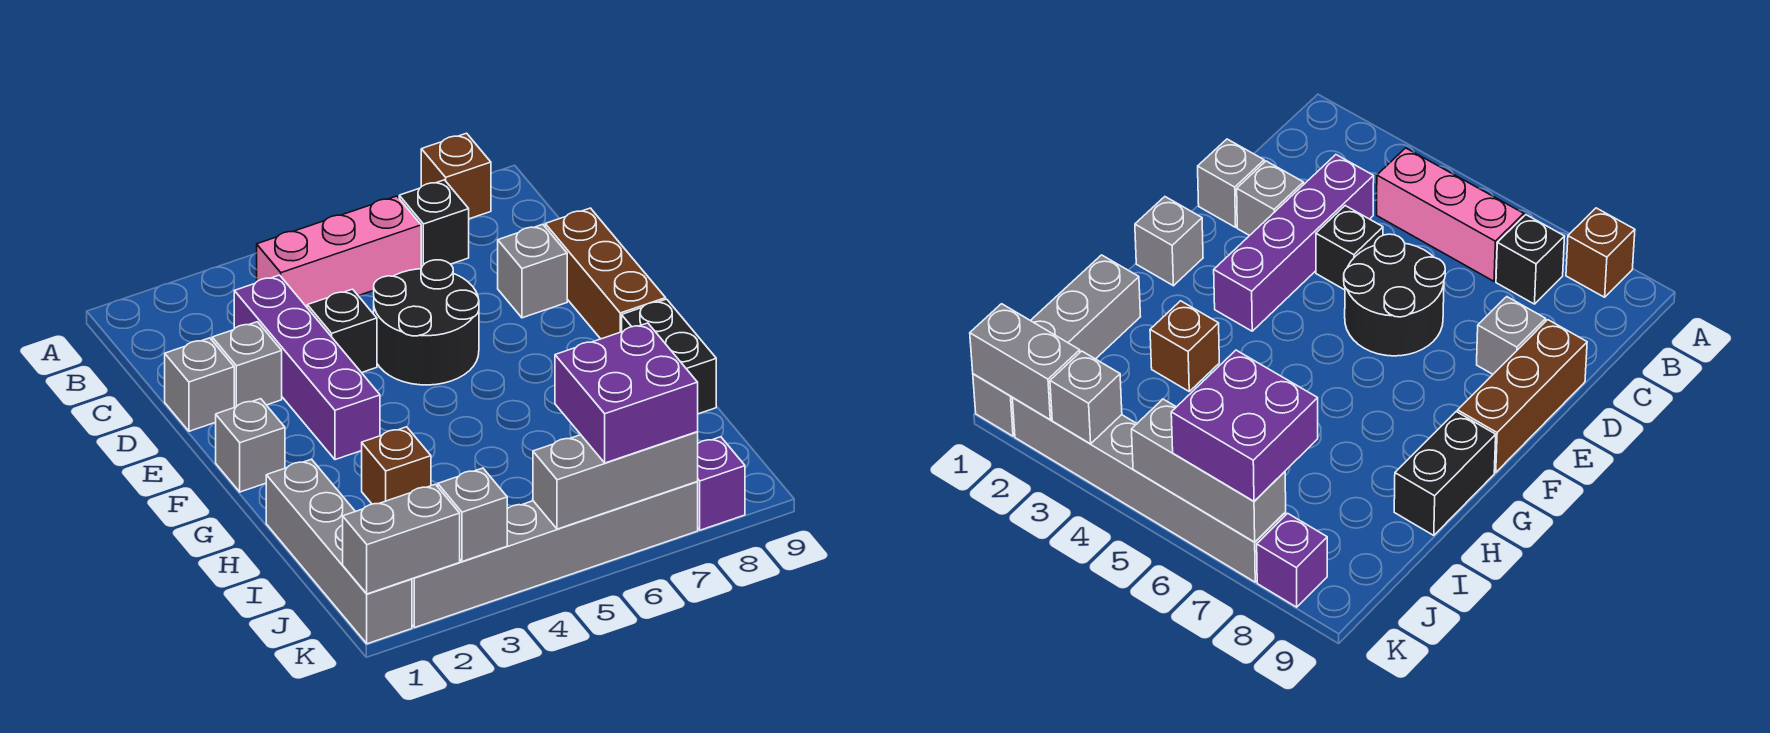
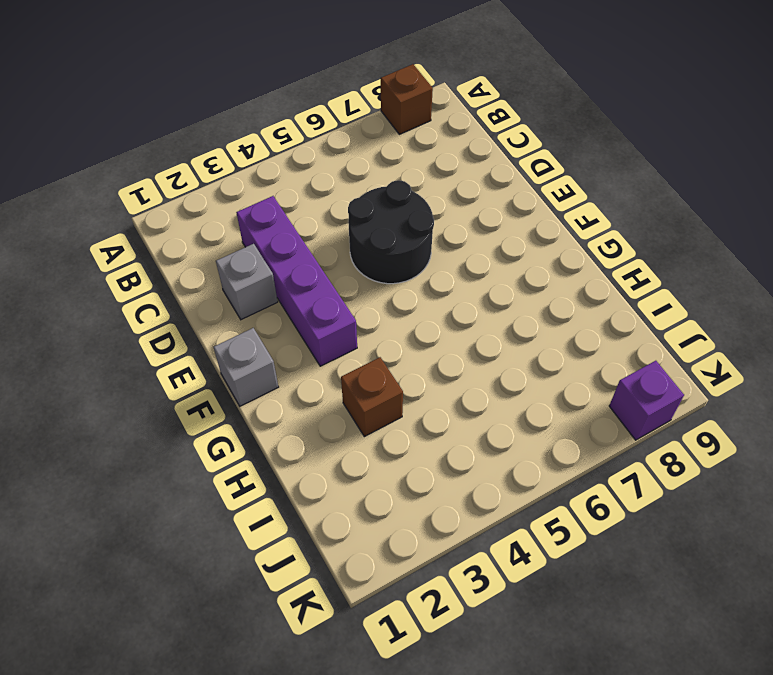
none -> pink brick B4:B6 level 1
none -> black brick B7 level 1
none -> grey brick D1 level 1

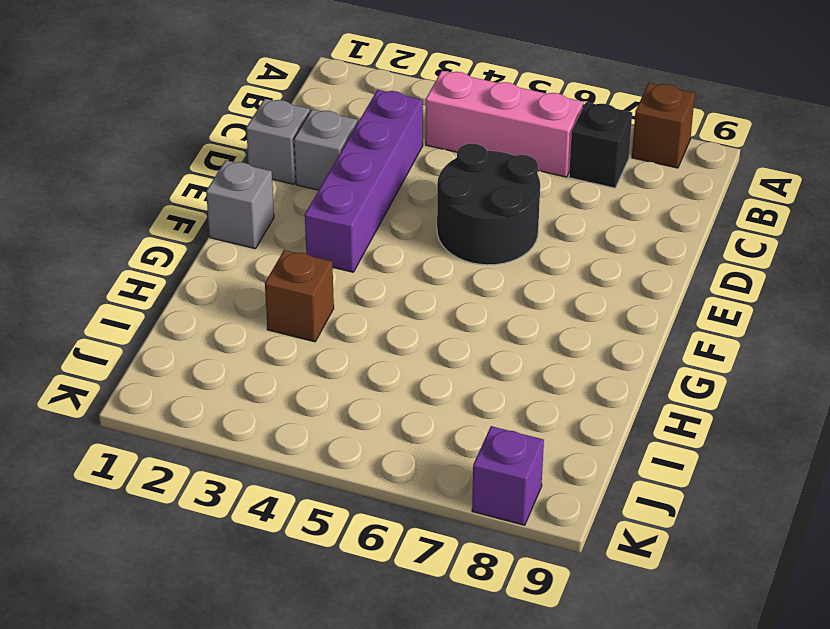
none -> black brick D4 level 1
none -> grey brick D8 level 1
none -> brown brick D9:F9 level 1

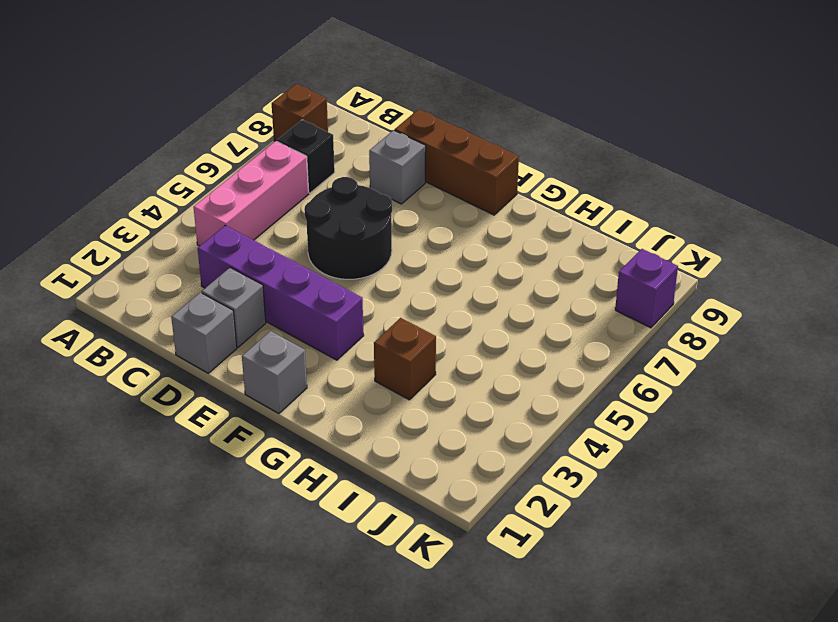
none -> black brick D4 level 1
none -> black brick G9:H9 level 1
none -> grey brick H1:K1 level 1

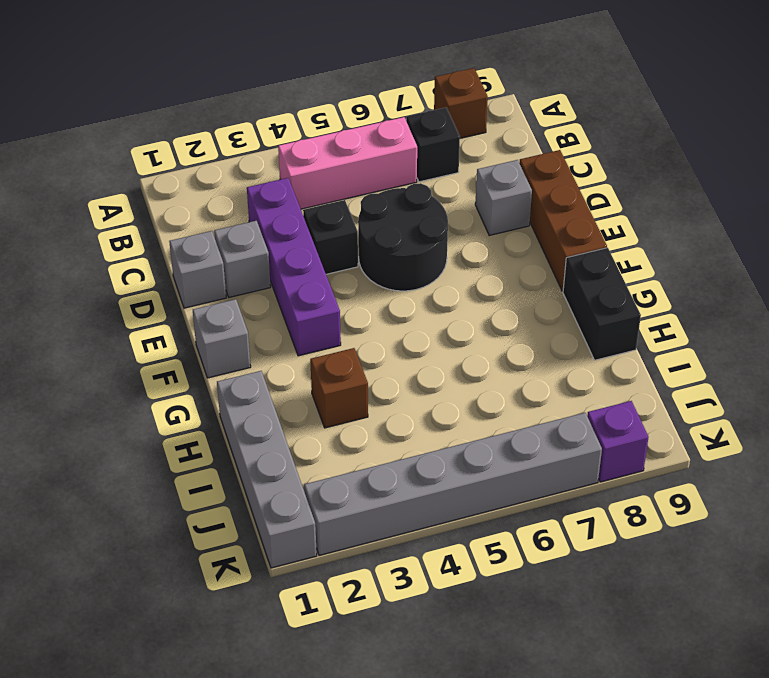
none -> grey brick K1:K2 level 2
none -> grey brick K3 level 2
none -> grey brick K5:K7 level 2

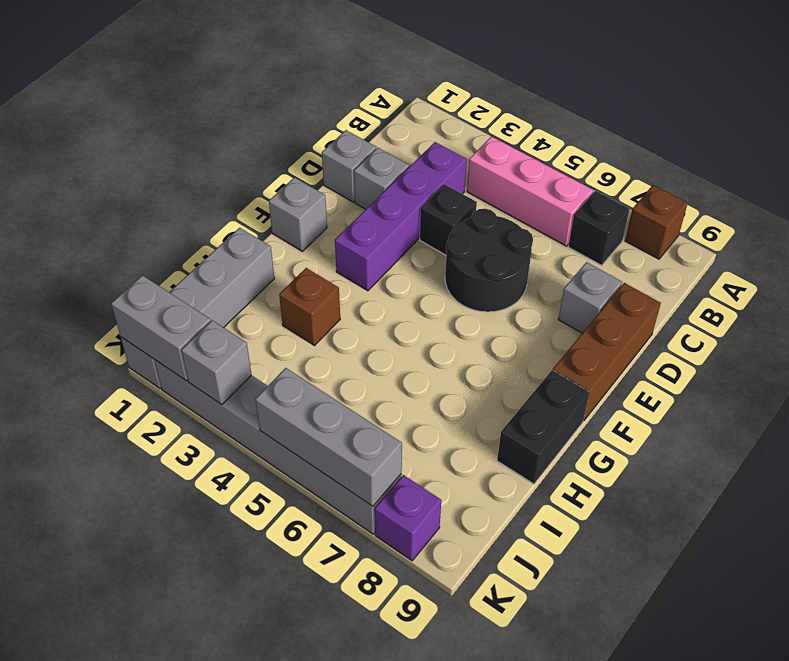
none -> purple brick J6:K7 level 3

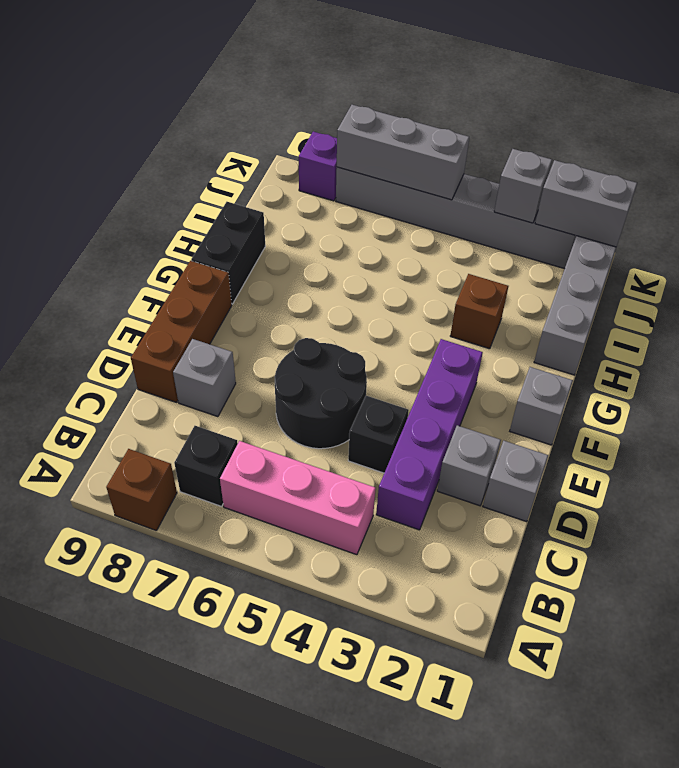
none -> purple brick J6:K7 level 3

